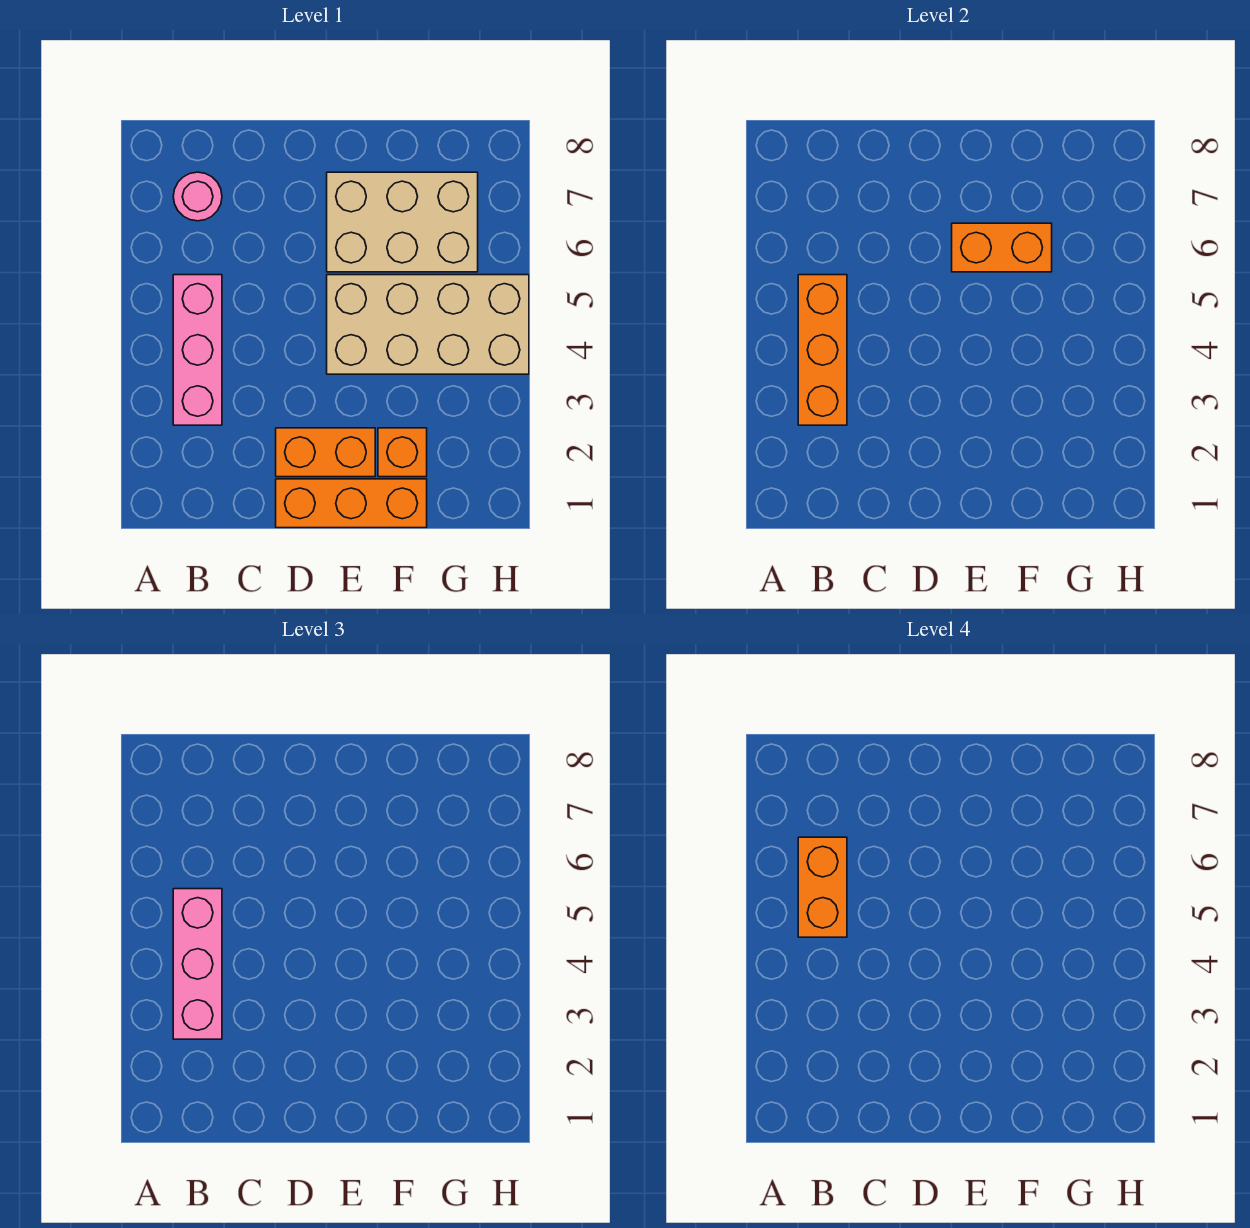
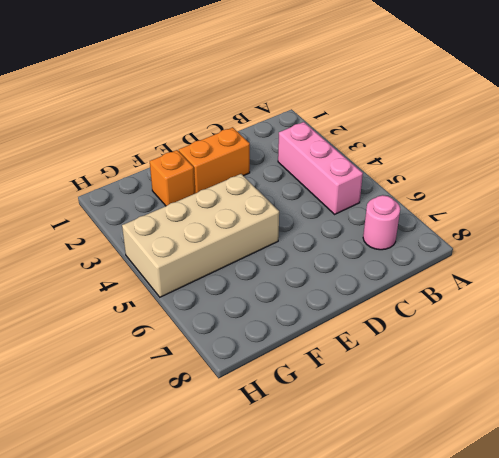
none -> orange brick D1:F1 level 1
none -> tan brick E6:G7 level 1

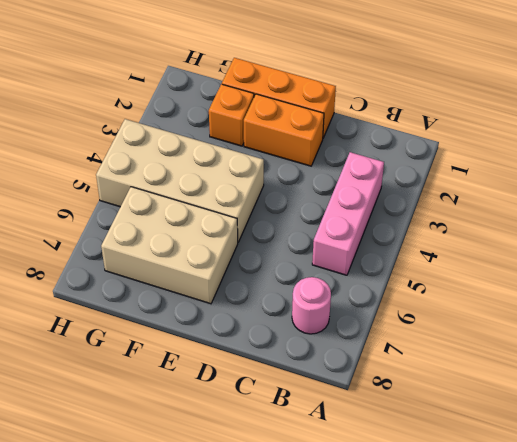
none -> orange brick B3:B5 level 2
none -> orange brick E6:F6 level 2

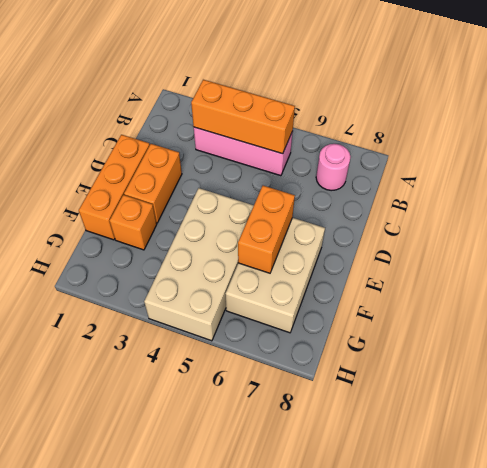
none -> pink brick B3:B5 level 3
none -> orange brick B5:B6 level 4

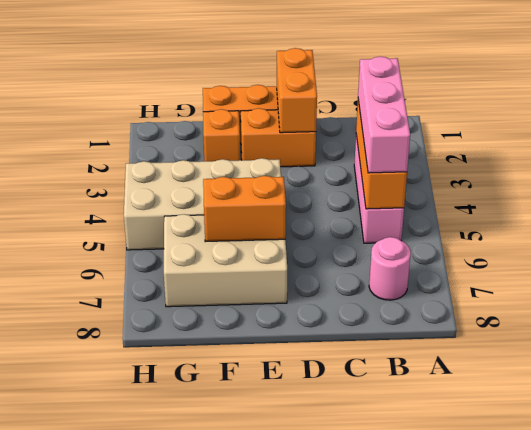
orange brick D1:D2 level 2 -> orange brick B5:B6 level 4

